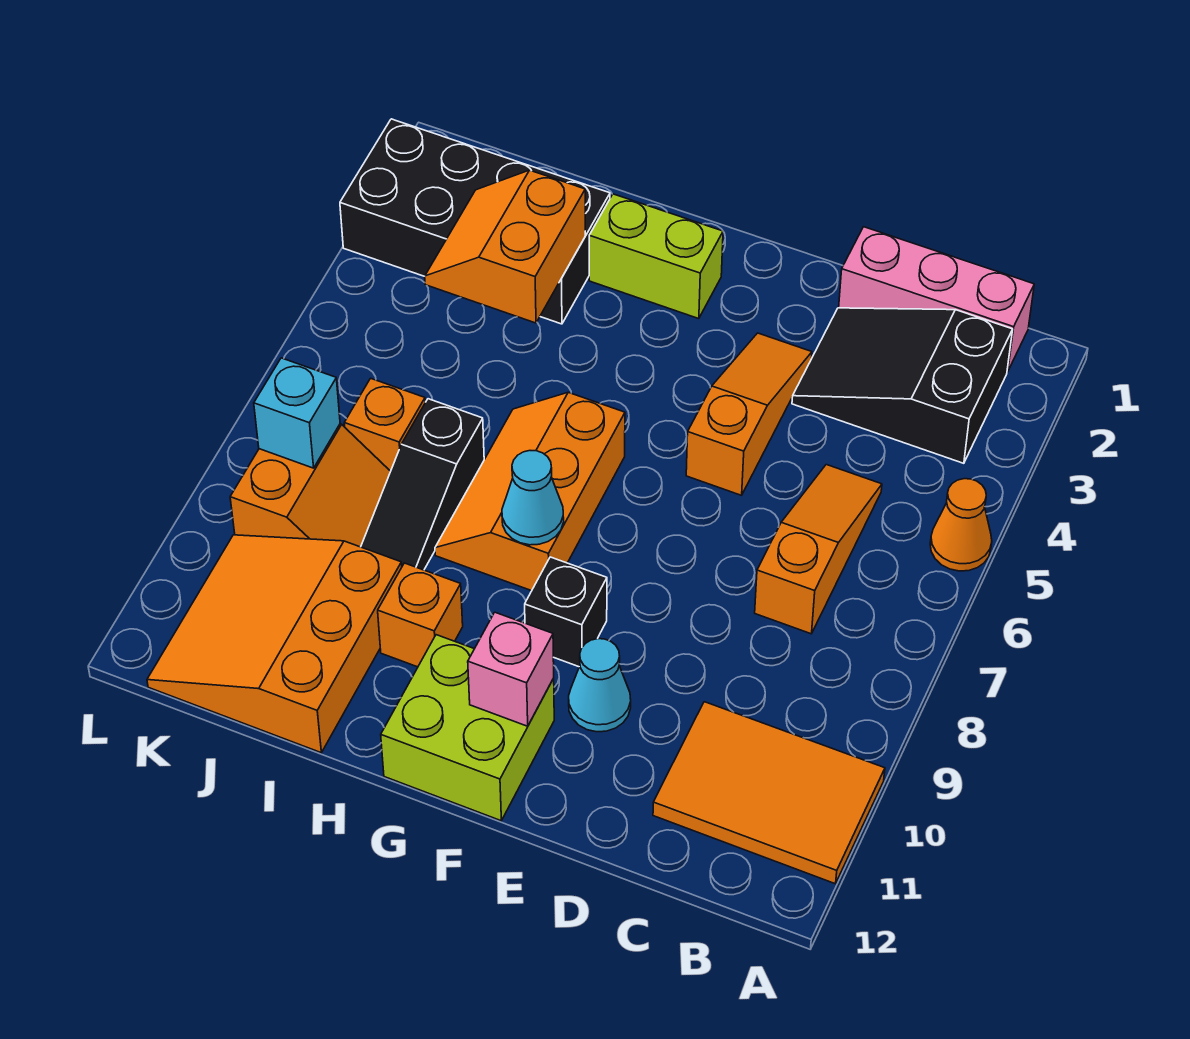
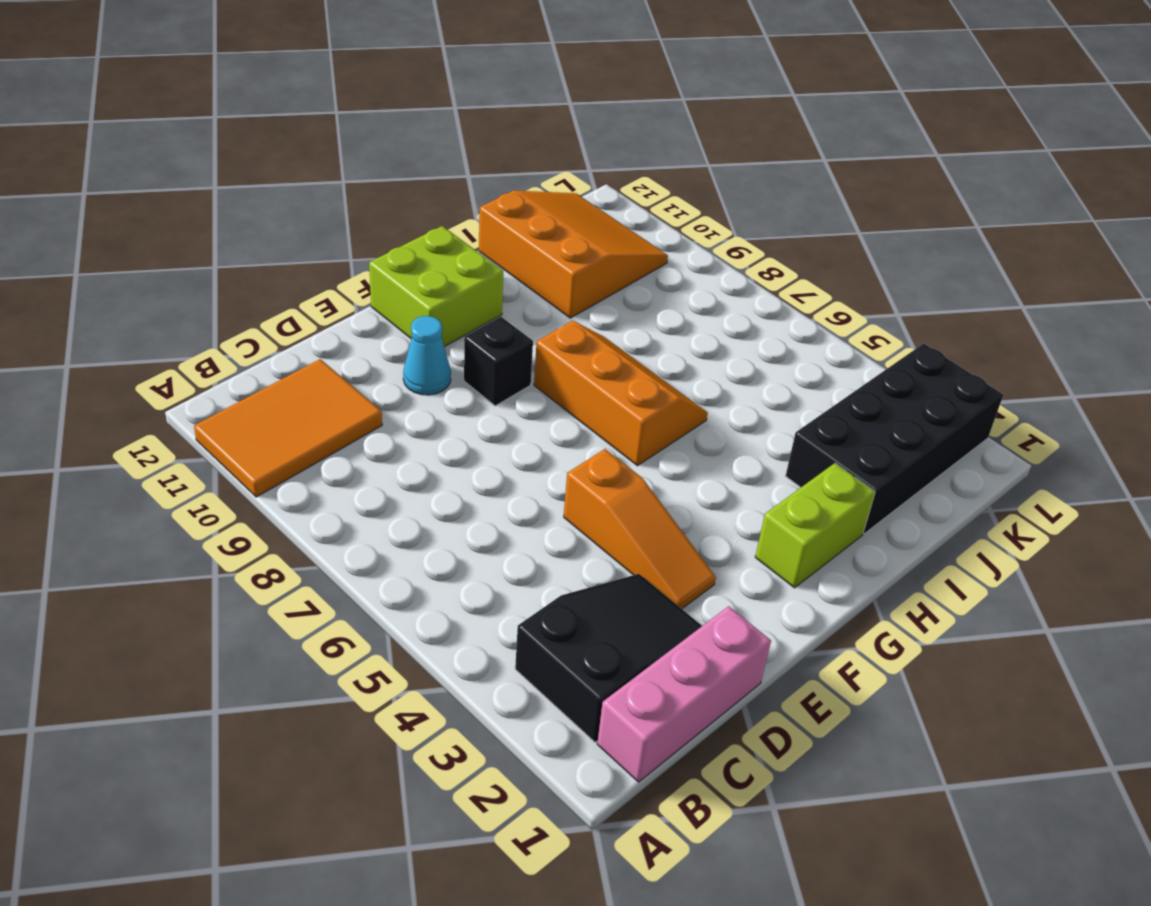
none -> orange cone A5 level 1
none -> orange slope C5:C7 level 1 top 7
none -> orange brick H10 level 1

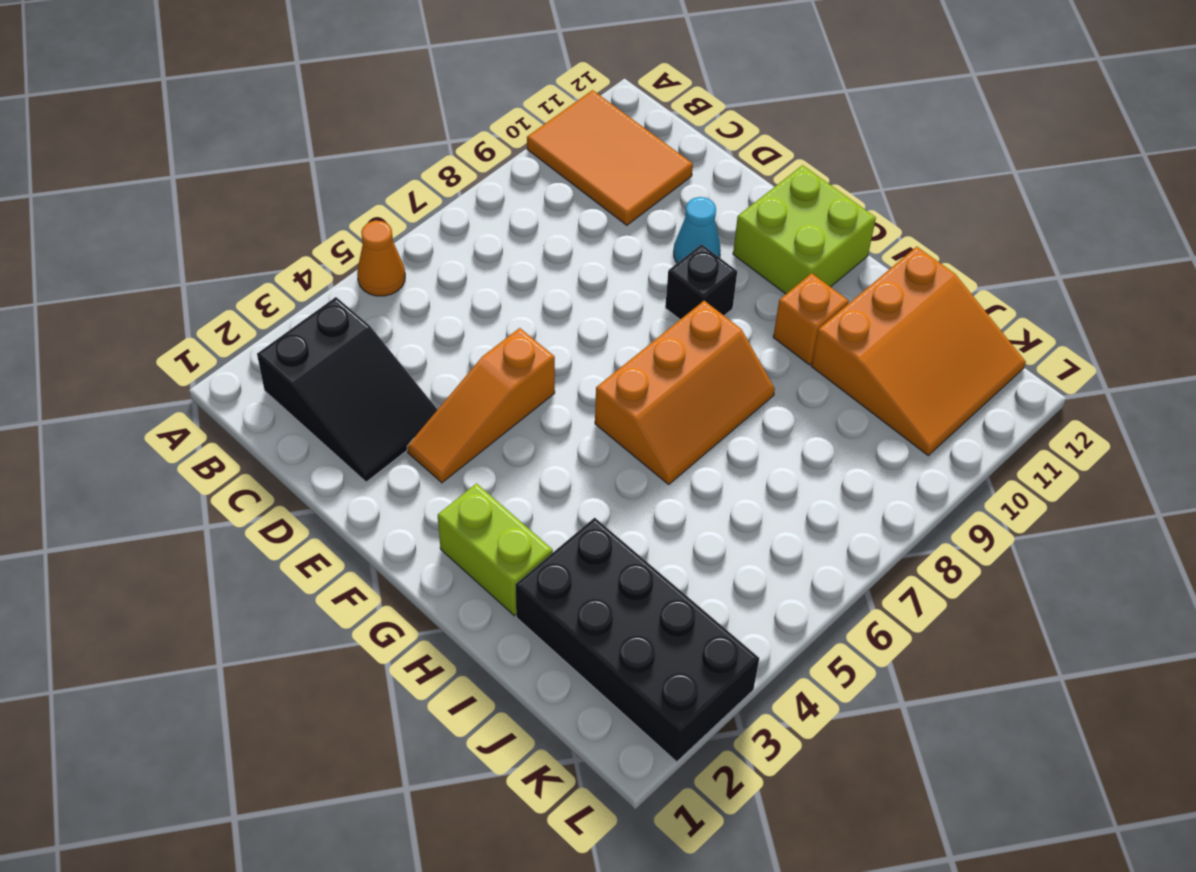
none -> pink brick B1:D1 level 1
none -> orange slope C5:C7 level 1 top 7
none -> black slope I7:I9 level 1 top 7

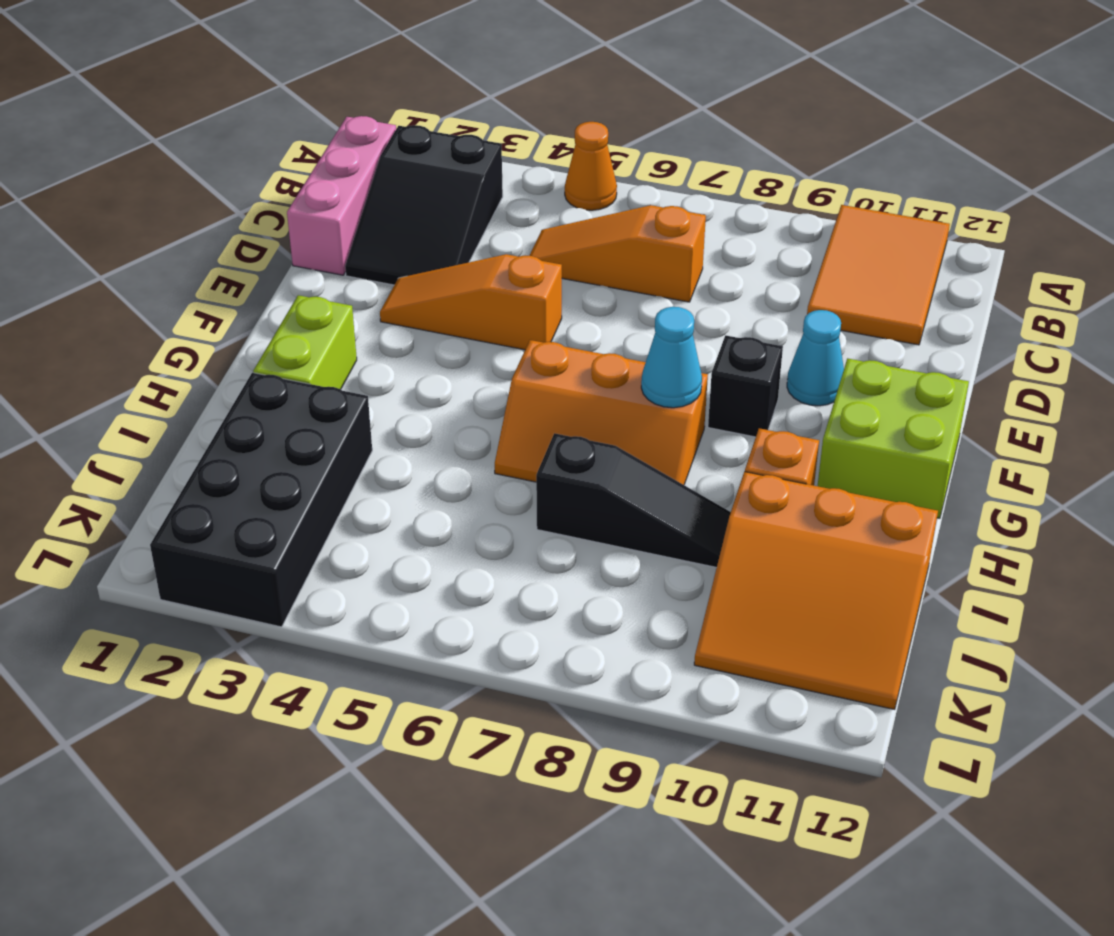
none -> orange brick J7 level 1
none -> orange slope J8:K9 level 1 top K
none -> pink brick F11 level 2

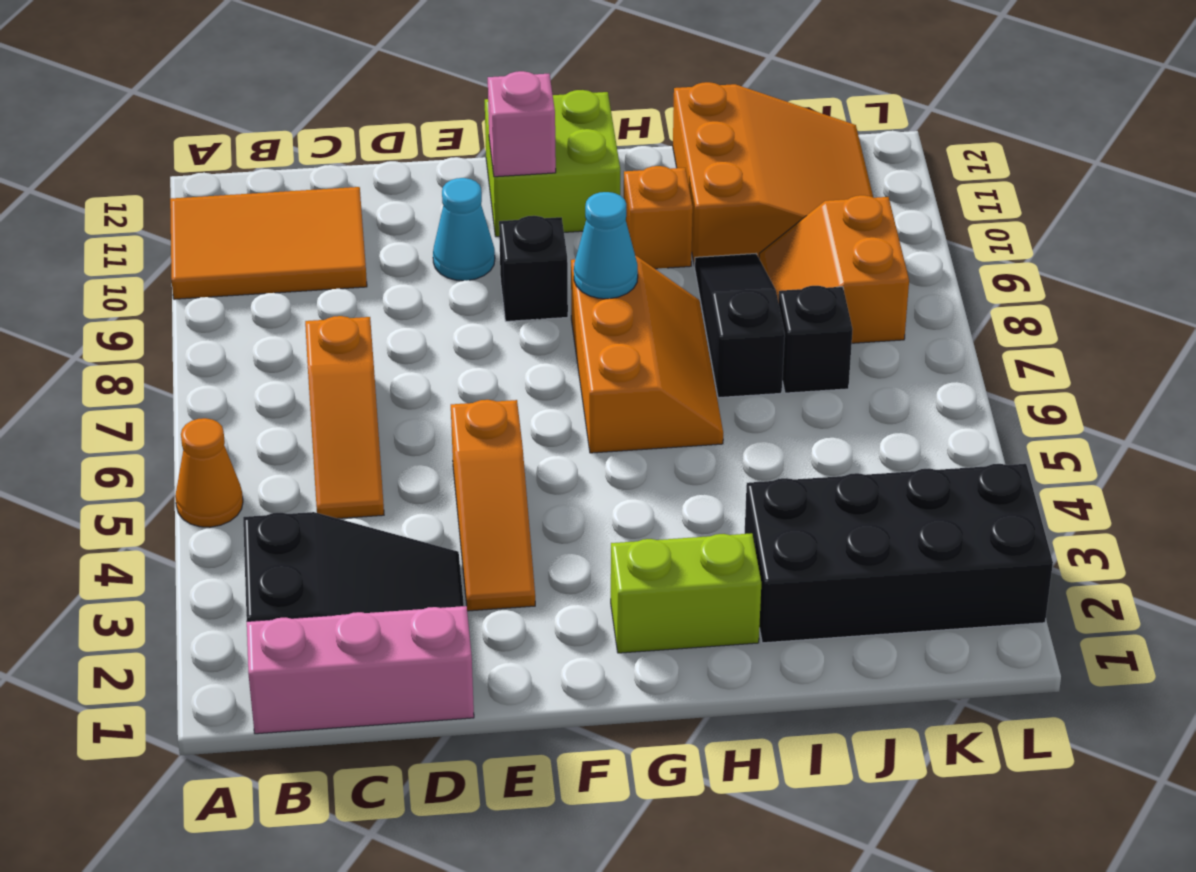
black brick J7 level 1 -> orange brick J7 level 1
none -> orange slope I3:J4 level 2 top I
none -> cyan brick K8 level 2

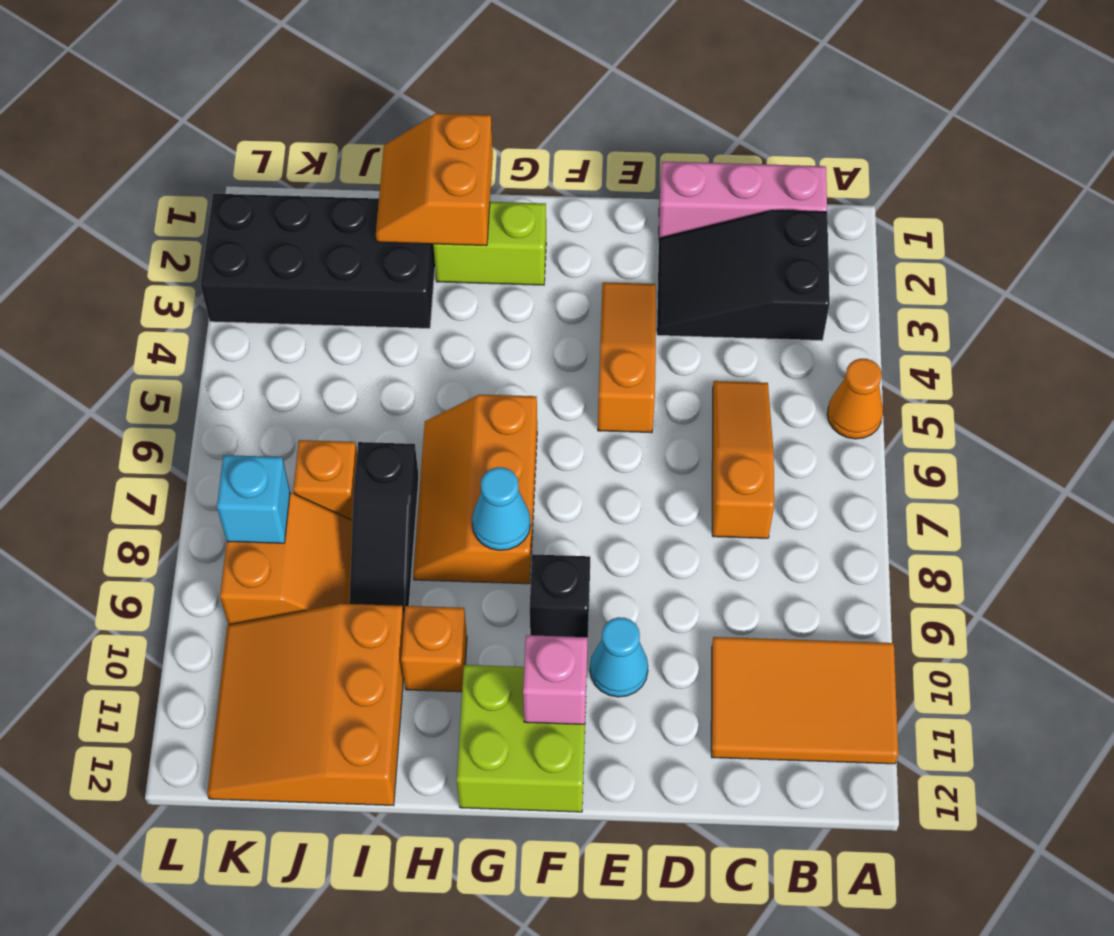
orange slope H1:I2 level 2 top H -> orange slope I3:J4 level 2 top I

